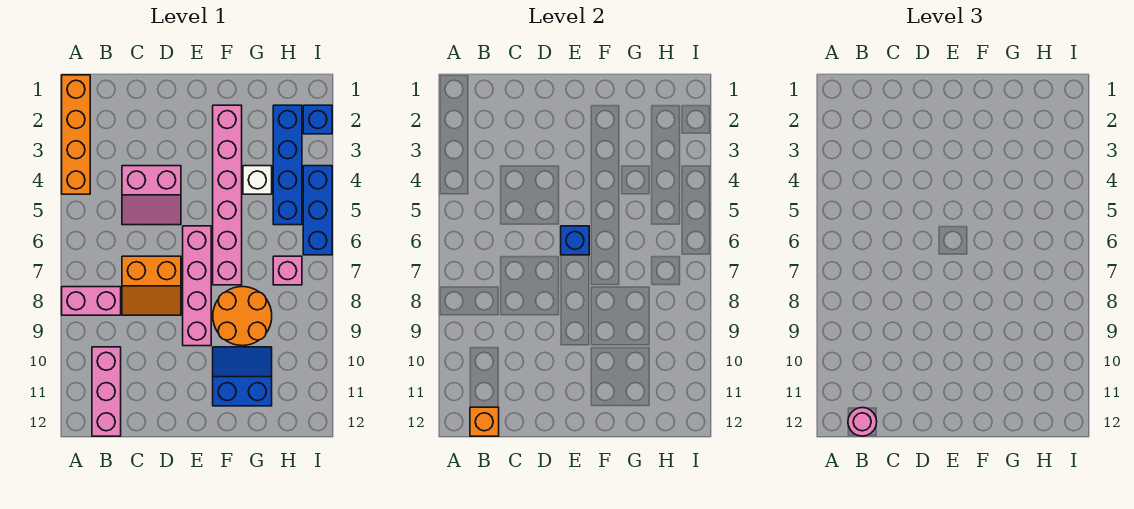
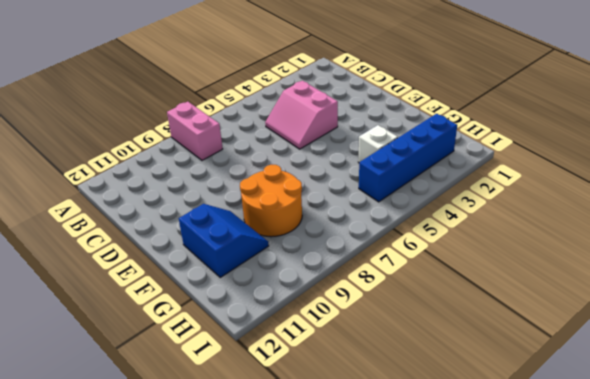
none -> orange brick A1:A4 level 1
none -> pink brick B10:B12 level 1
none -> orange slope C7:D8 level 1 top 7

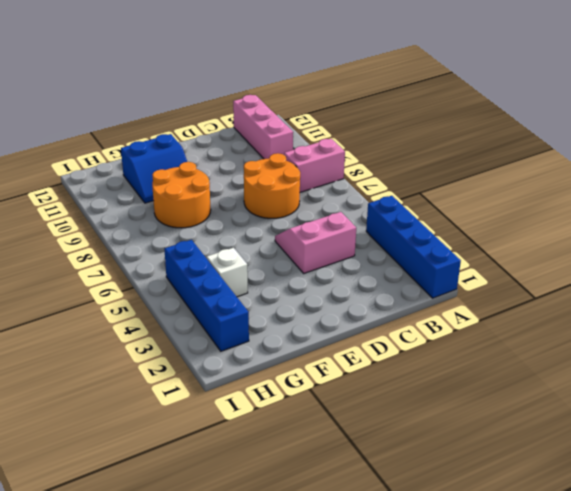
blue brick A1:A4 level 1 -> orange brick A1:A4 level 1
orange round brick C7:D8 level 1 -> orange slope C7:D8 level 1 top 7
none -> pink brick E6:E9 level 1
none -> pink brick F2:F7 level 1
none -> pink brick H7 level 1

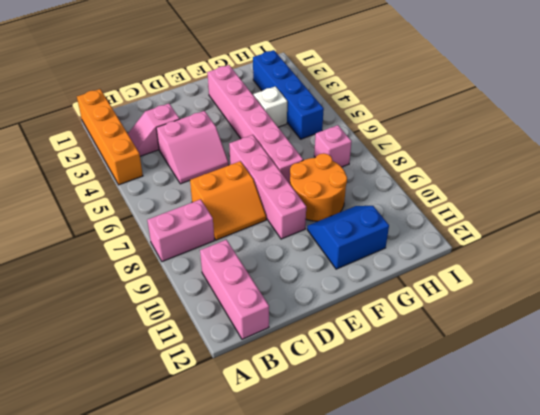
pink slope B3:C3 level 1 top C -> none
none -> blue brick I2 level 1
none -> blue brick I4:I6 level 1
none -> orange brick B12 level 2

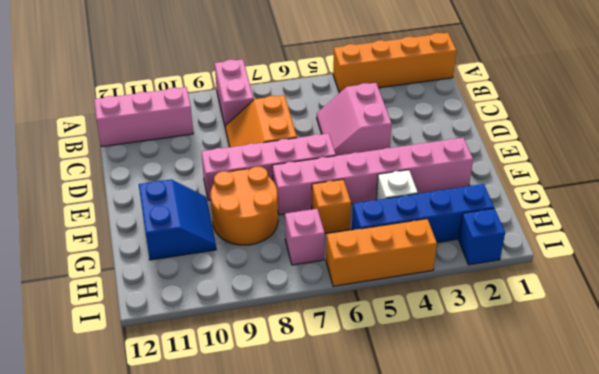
orange brick G6 level 1 -> orange brick B12 level 2
orange brick I4:I6 level 1 -> blue brick I4:I6 level 1
none -> blue brick E6 level 2
none -> pink round brick B12 level 3

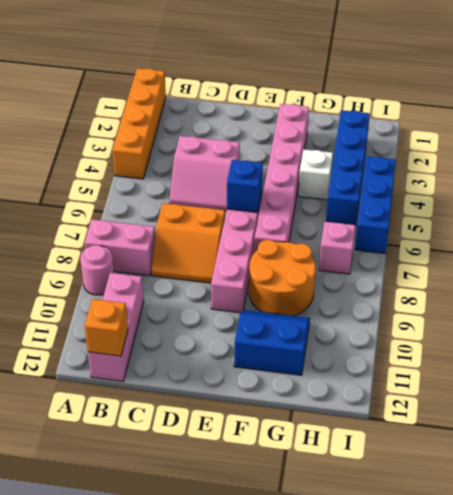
pink round brick A9 level 1 -> pink round brick B12 level 3
none -> blue brick I2 level 1

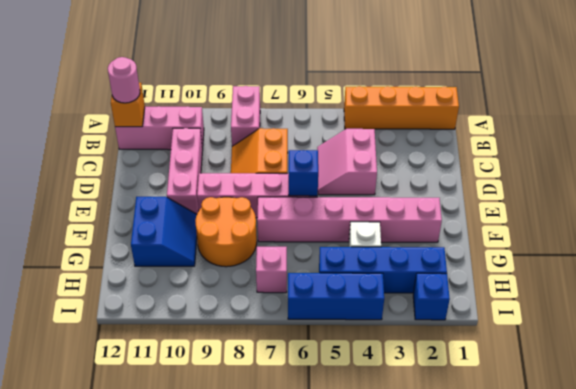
pink brick C10:E10 level 1 -> none

